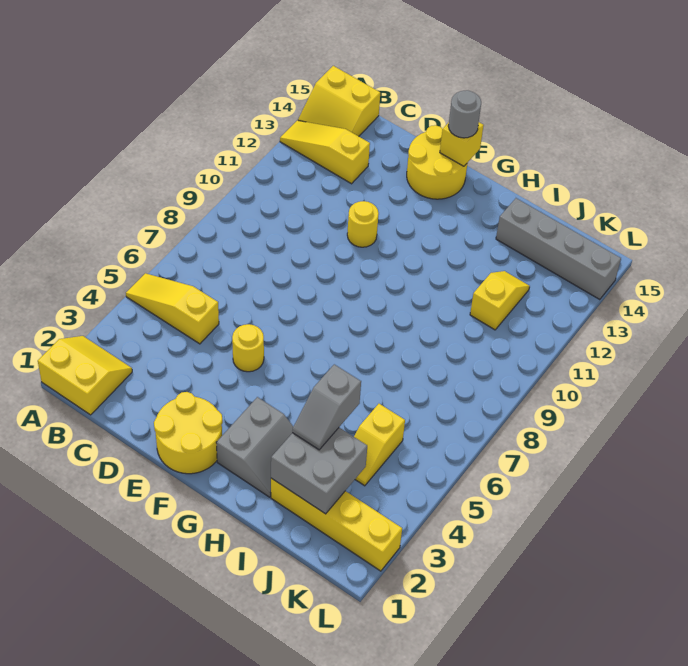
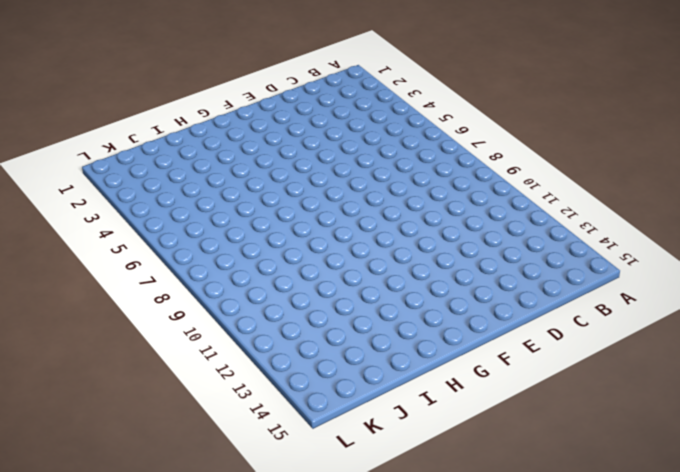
none -> yellow slope A1:B2 level 1 top 1
none -> yellow slope A5:C5 level 1 top C
none -> yellow slope A13:C13 level 1 top C

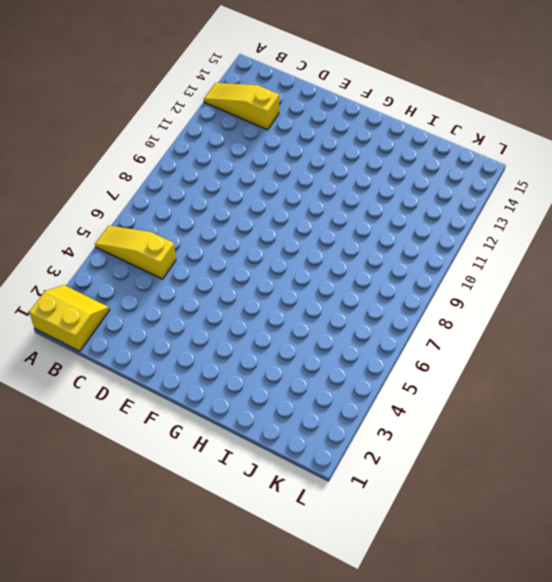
none -> yellow slope A14:B15 level 1 top 15
none -> yellow round brick E1:F2 level 1
none -> yellow round brick E5 level 1

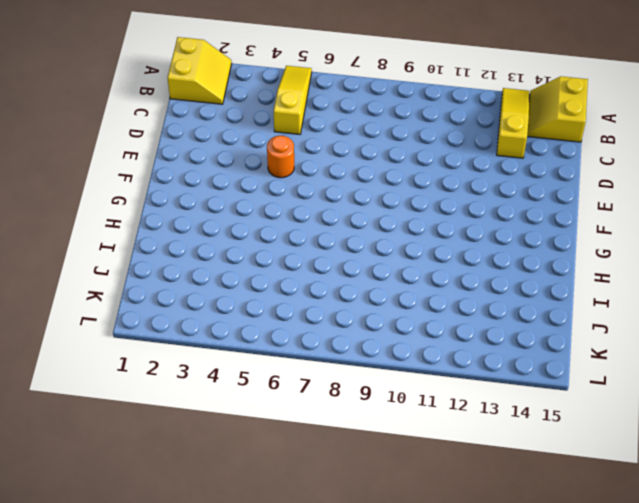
orange round brick E5 level 1 -> yellow round brick E5 level 1
none -> yellow round brick E1:F2 level 1
none -> yellow round brick E11 level 1
none -> yellow round brick E14:F15 level 1

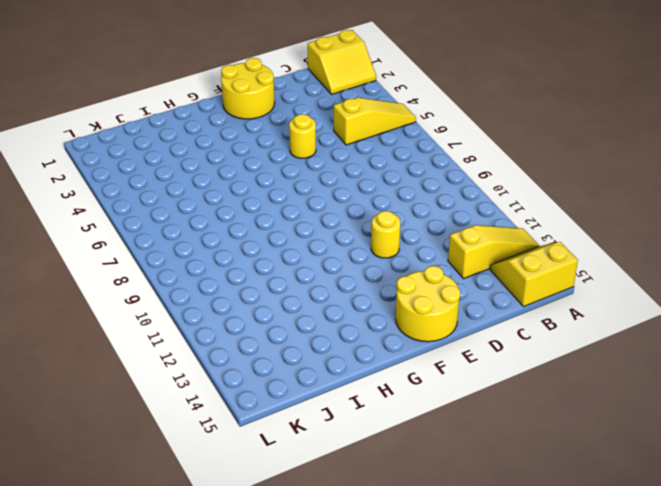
none -> grey slope G2:H3 level 1 top G
none -> yellow brick I2:L2 level 1
none -> grey brick I14:L14 level 1

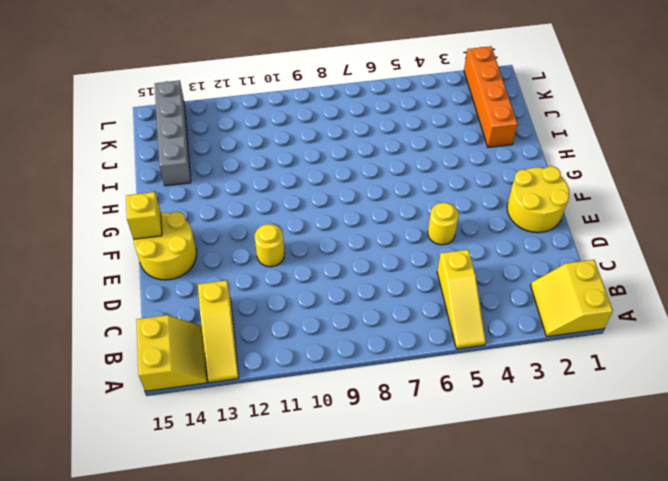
orange brick I2:L2 level 1 -> yellow brick I2:L2 level 1
none -> grey slope G2:H3 level 1 top G
none -> yellow slope J4:J5 level 1 top 5
none -> yellow slope J11:J12 level 1 top 11

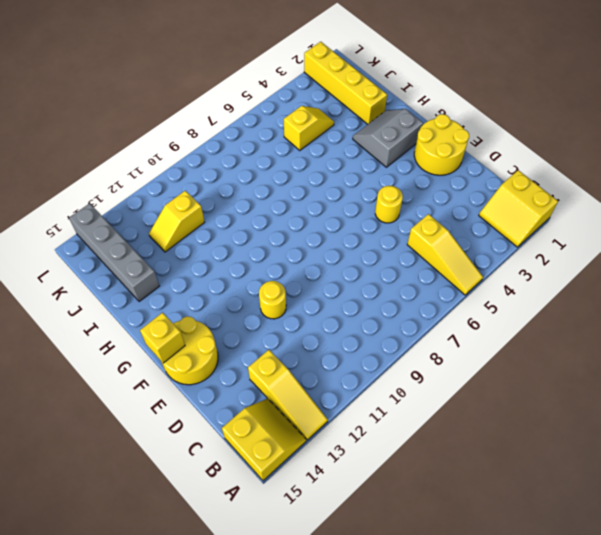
none -> grey brick I2:J3 level 2
none -> grey round brick F15 level 3
none -> grey slope I3:I4 level 3 top 4

